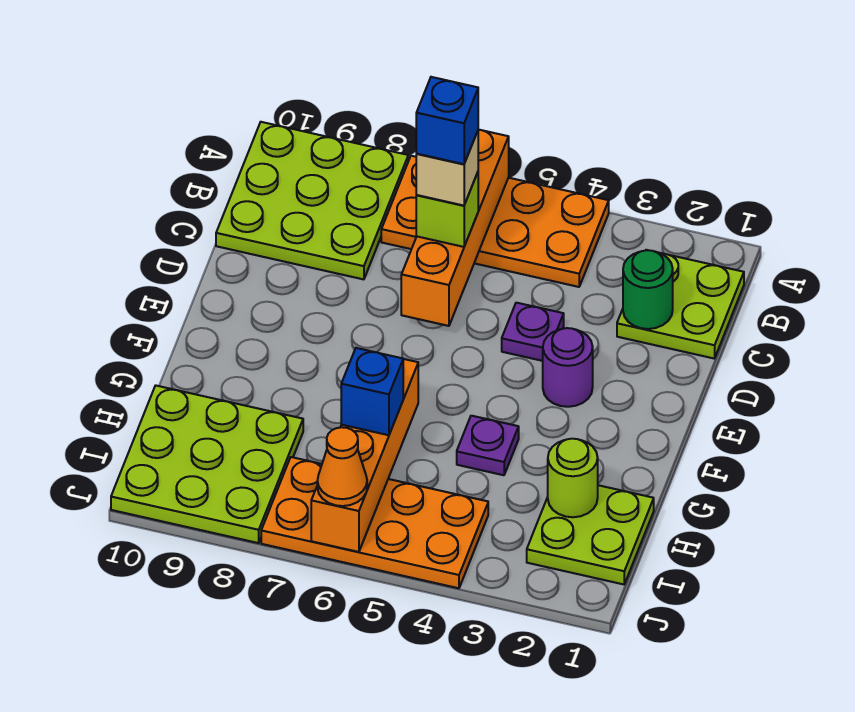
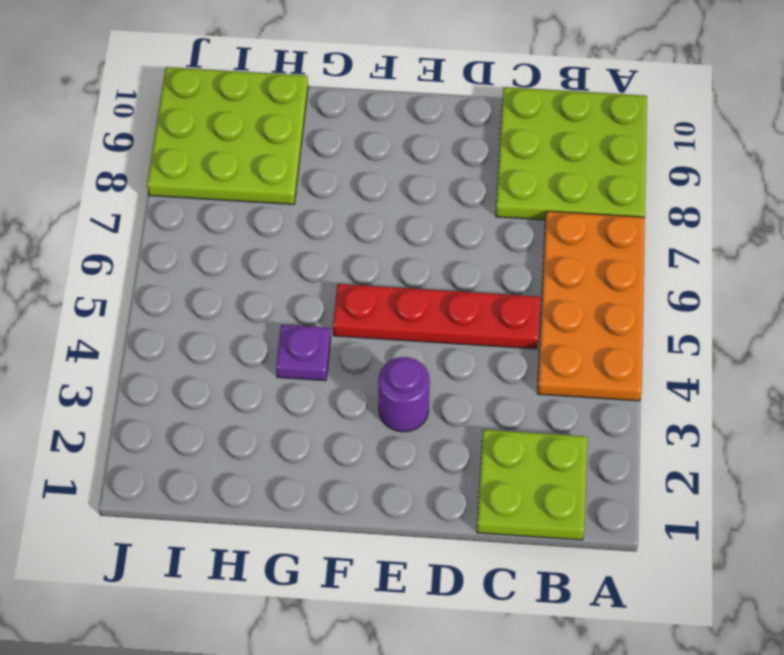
red plate C5:F5 level 1 -> none
none -> purple plate D4 level 1
none -> lime plate H1:I2 level 1
none -> orange plate I4:J7 level 1

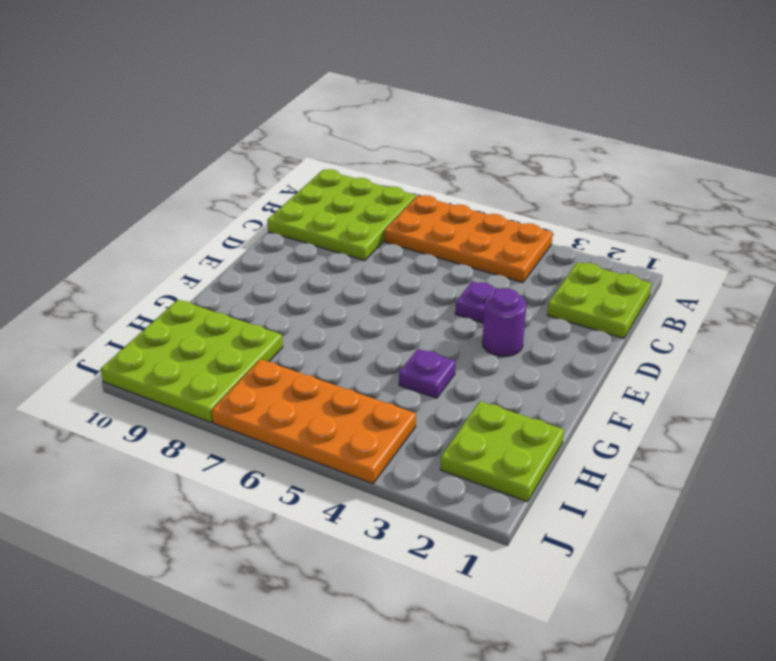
none -> orange brick A6:D6 level 2
none -> green round brick C2 level 2
none -> orange brick G6:J6 level 2

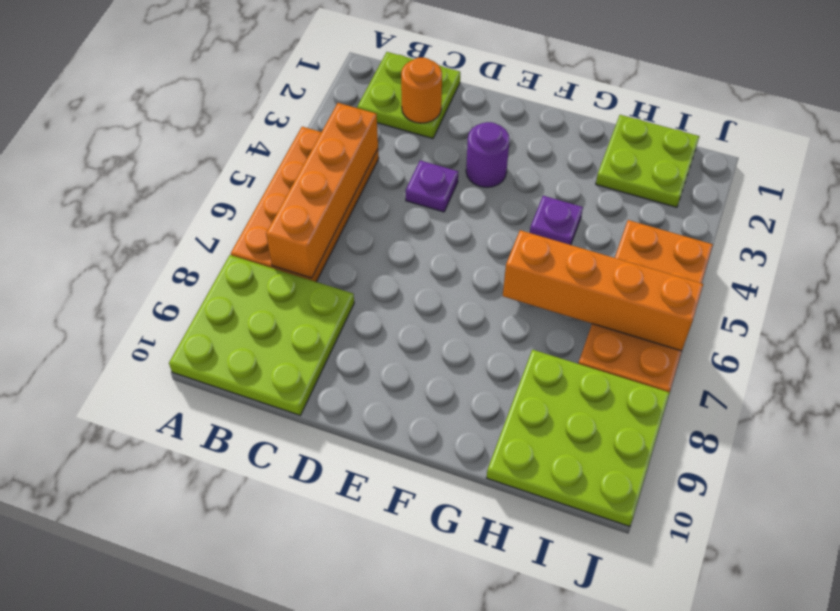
orange brick B4:B7 level 2 -> orange brick A6:D6 level 2
orange round brick C2 level 2 -> green round brick C2 level 2
none -> lime round brick H2 level 2
none -> lime brick C6 level 3
none -> blue brick H6 level 3

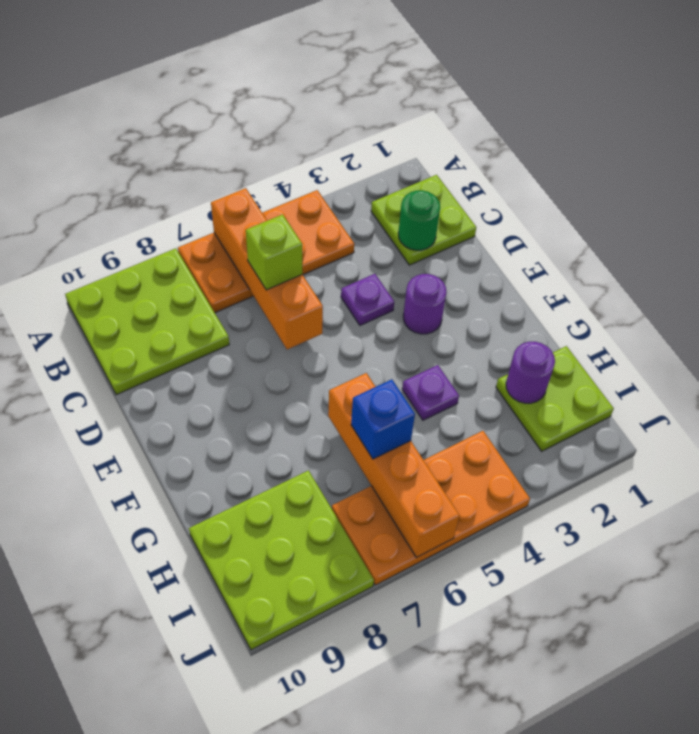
purple round brick H2 level 2 -> lime round brick H2 level 2
none -> orange cone J6 level 3
none -> tan brick C6 level 4
none -> blue brick C6 level 5

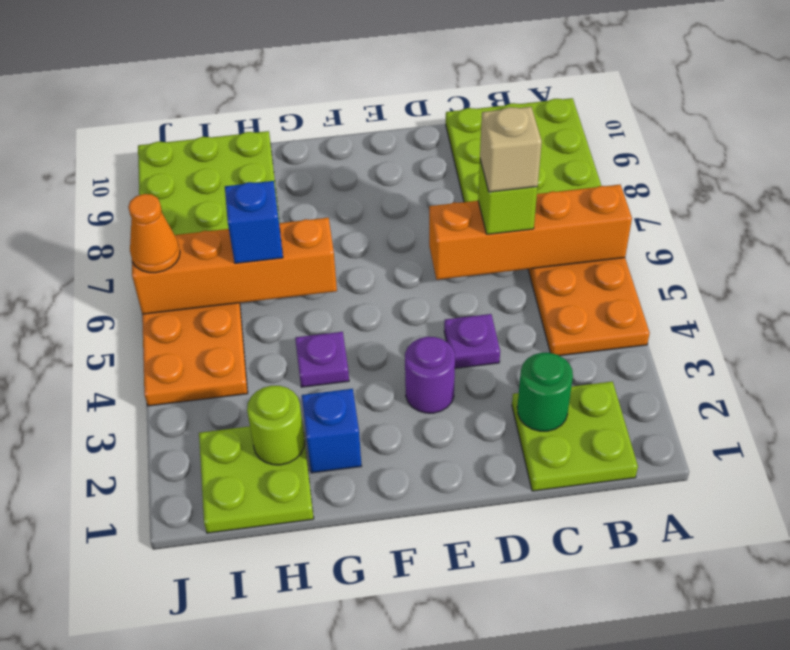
blue brick G2 level 1 -> blue brick C6 level 5

